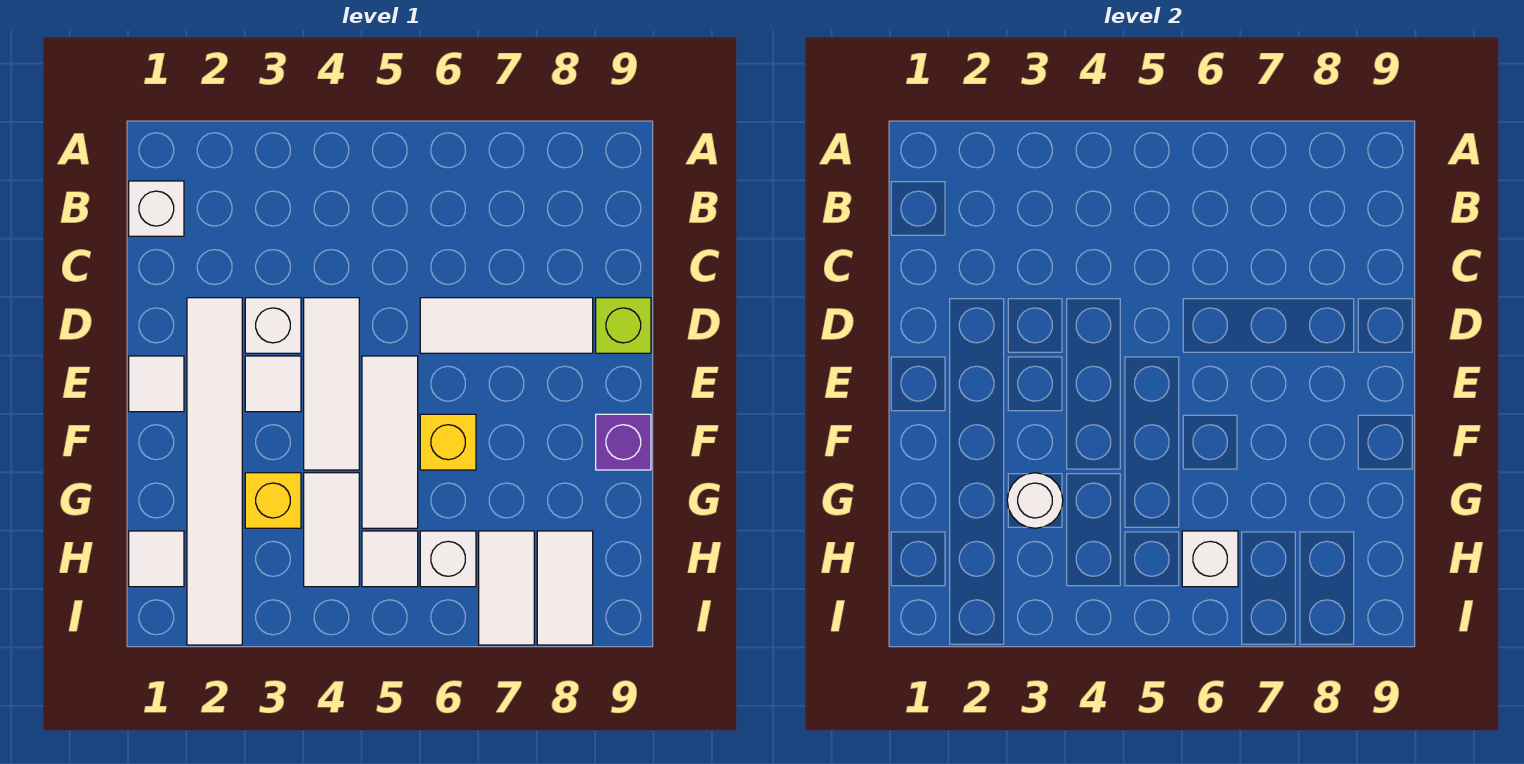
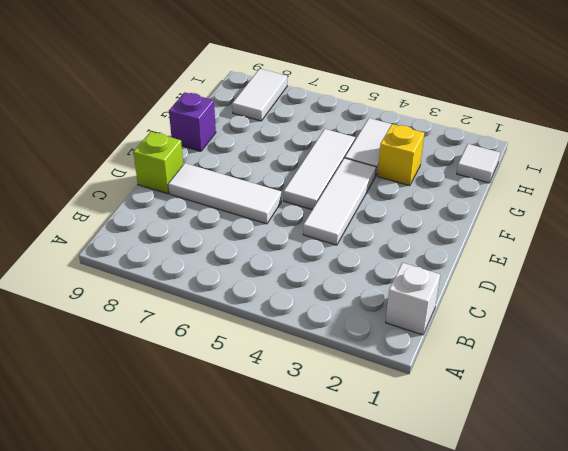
none -> white tile D2:I2 level 1
none -> white brick D3 level 1
none -> white tile E1 level 1

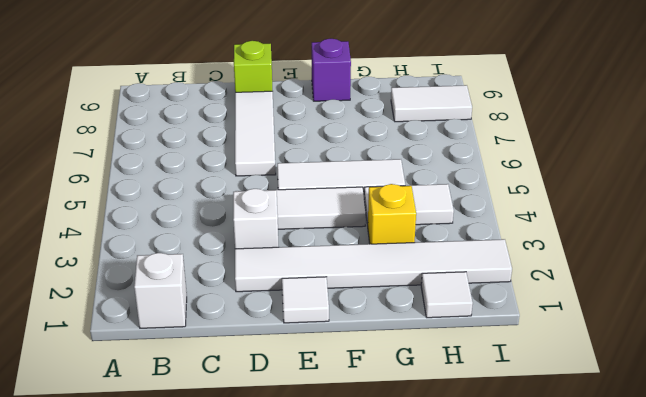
none -> white tile E3 level 1
none -> yellow brick F6 level 1
none -> white tile H5 level 1

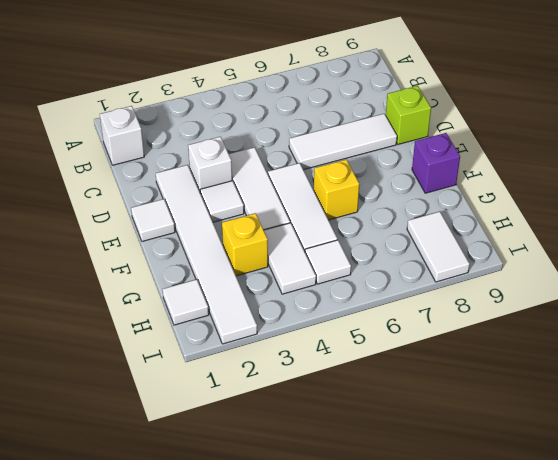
none -> white brick H6 level 1
none -> white tile H7:I7 level 1
none -> white round brick G3 level 2

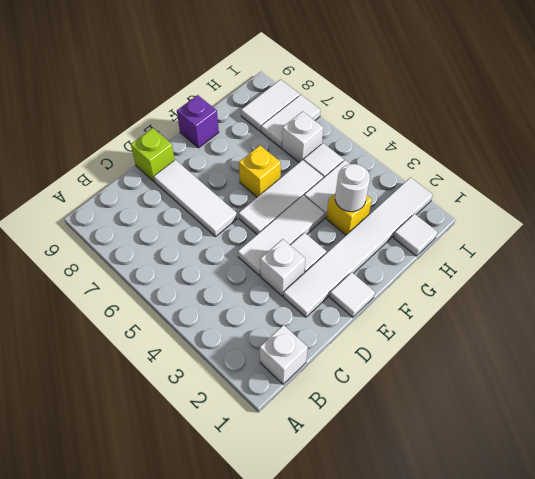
none -> white brick H6 level 2

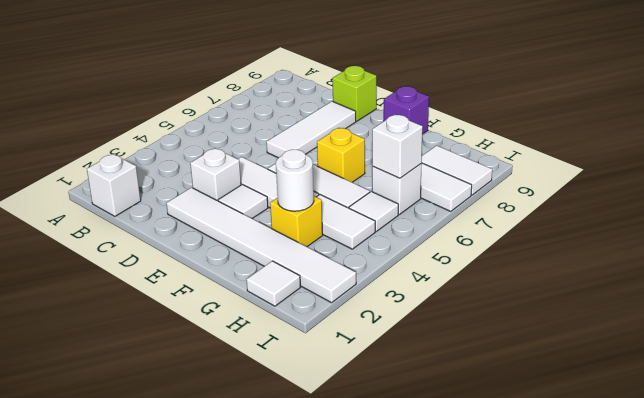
none -> white tile E1 level 1

